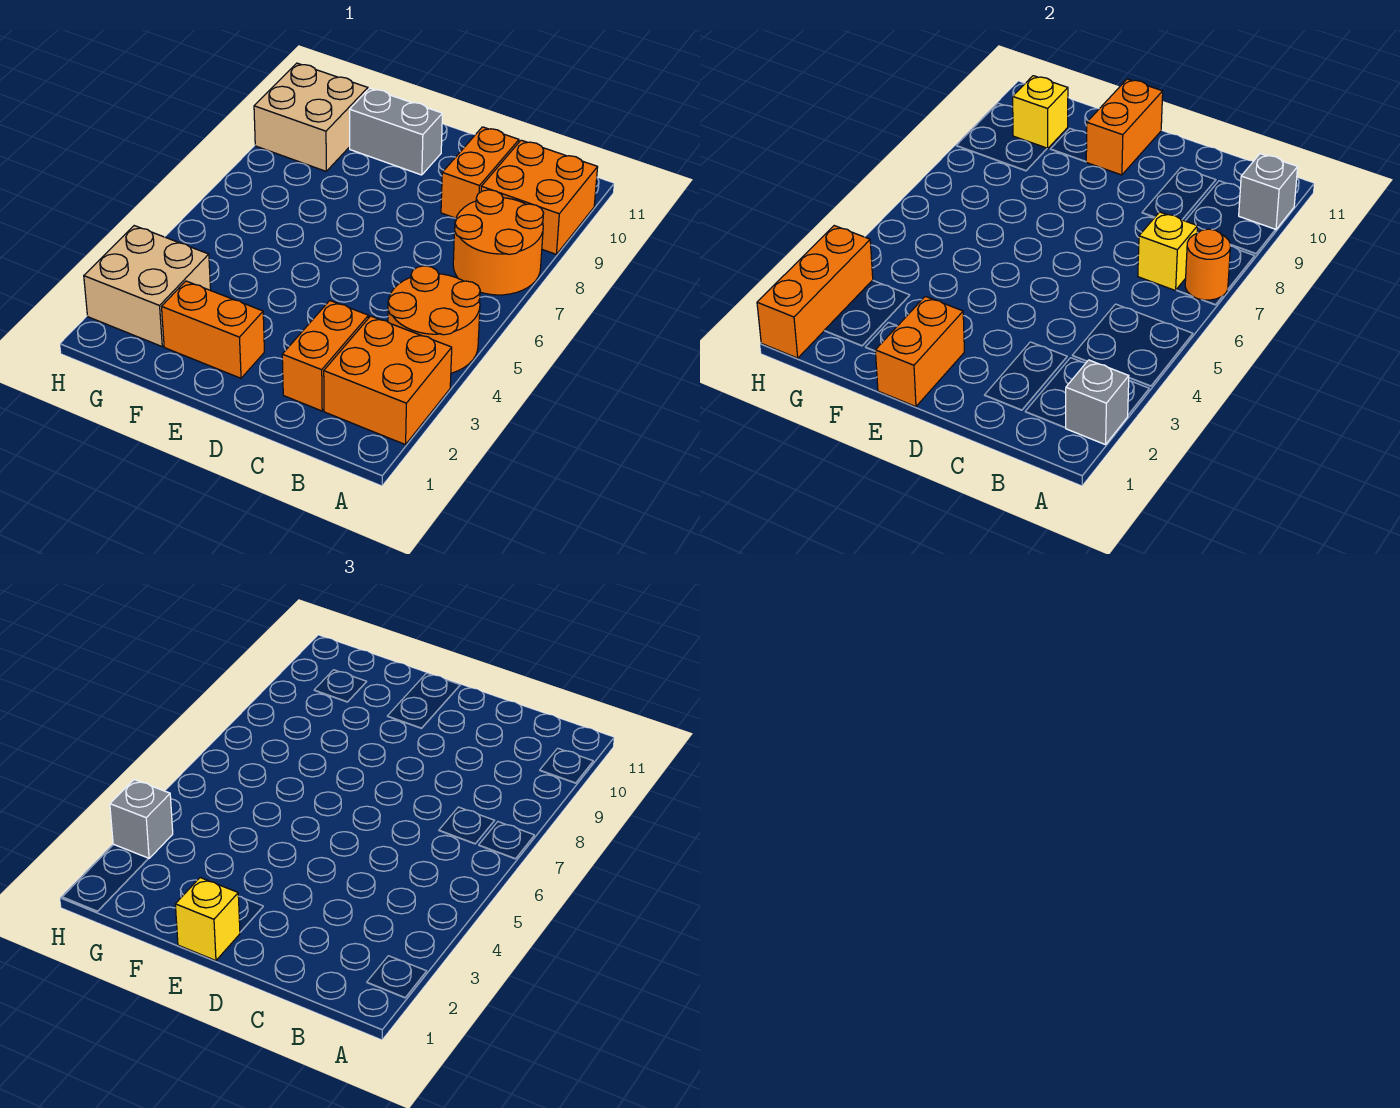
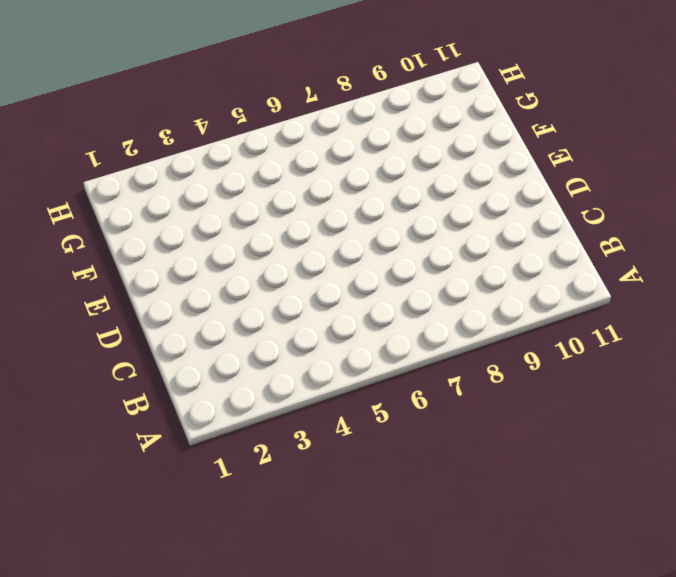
none -> orange brick A2:B3 level 1
none -> orange round brick A4:B5 level 1
none -> orange round brick A7:B8 level 1

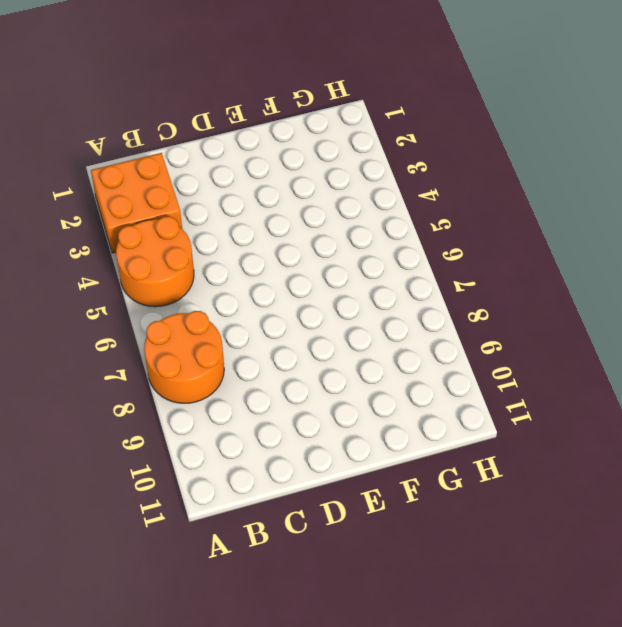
none -> orange brick A9:B10 level 1
none -> orange brick C2:C3 level 1
none -> orange brick C9:C10 level 1

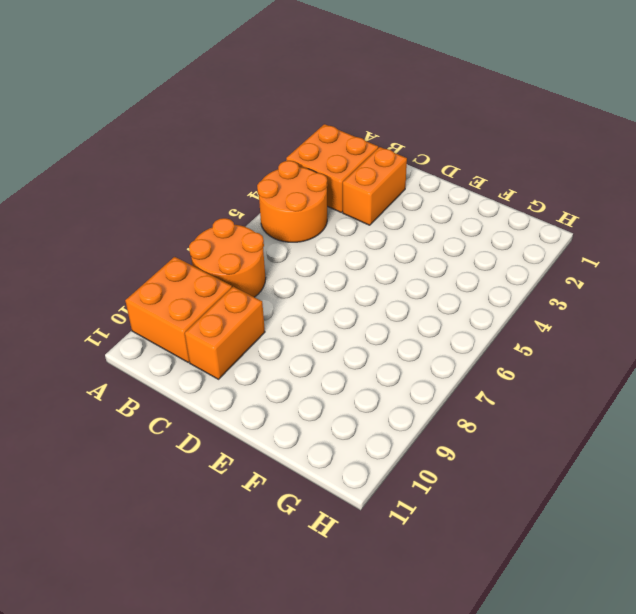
none -> orange brick E2:F2 level 1
none -> grey brick E10:F10 level 1
none -> tan brick G2:H3 level 1

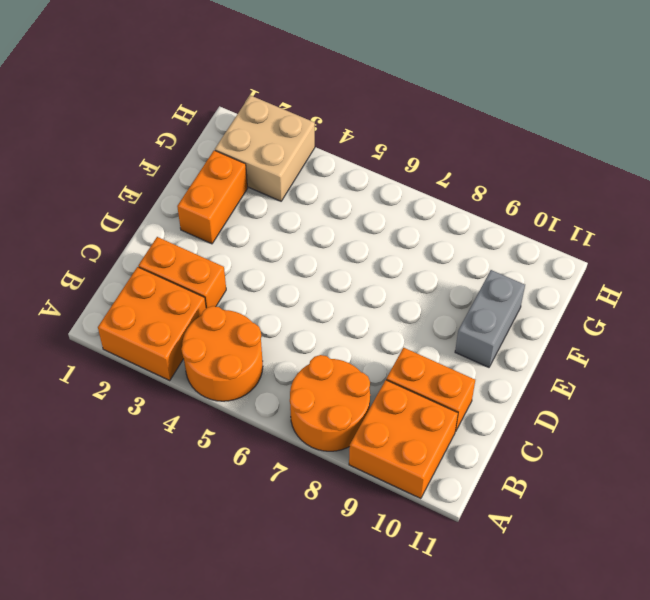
none -> tan brick G9:H10 level 1
none -> grey brick A2 level 2
none -> orange round brick A7 level 2

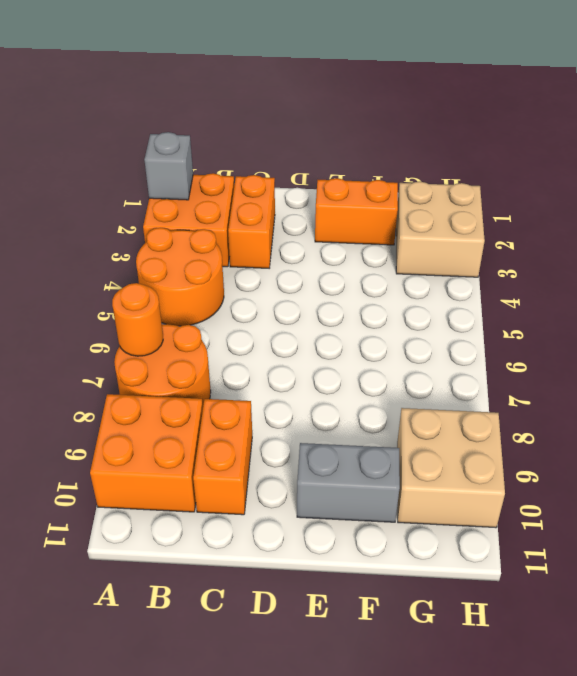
none -> grey brick A10 level 2
none -> yellow brick B7 level 2
none -> orange brick E1:E2 level 2

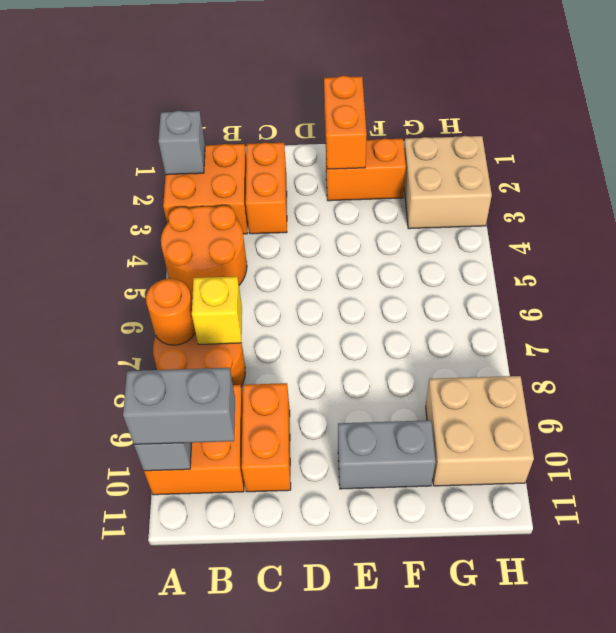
grey brick A10:B10 level 3 -> none
none -> orange brick E10:E11 level 2
none -> yellow brick G10 level 2
none -> orange brick H1:H3 level 2

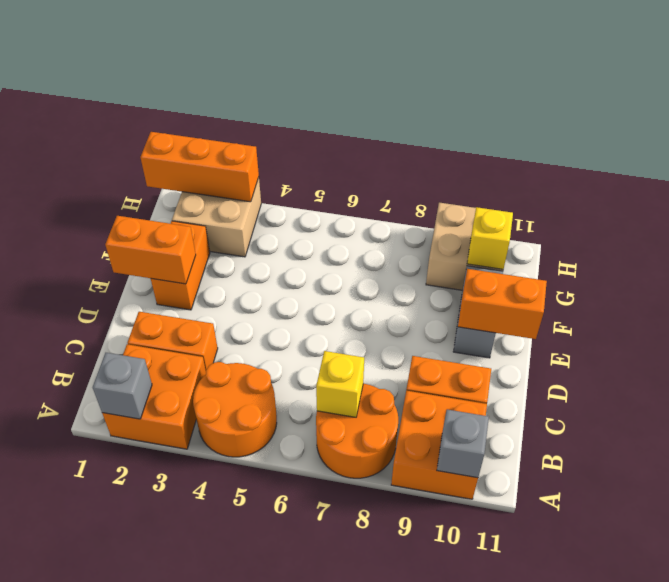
none -> orange round brick A7 level 2
none -> yellow brick E1 level 3
none -> grey brick H3 level 3

